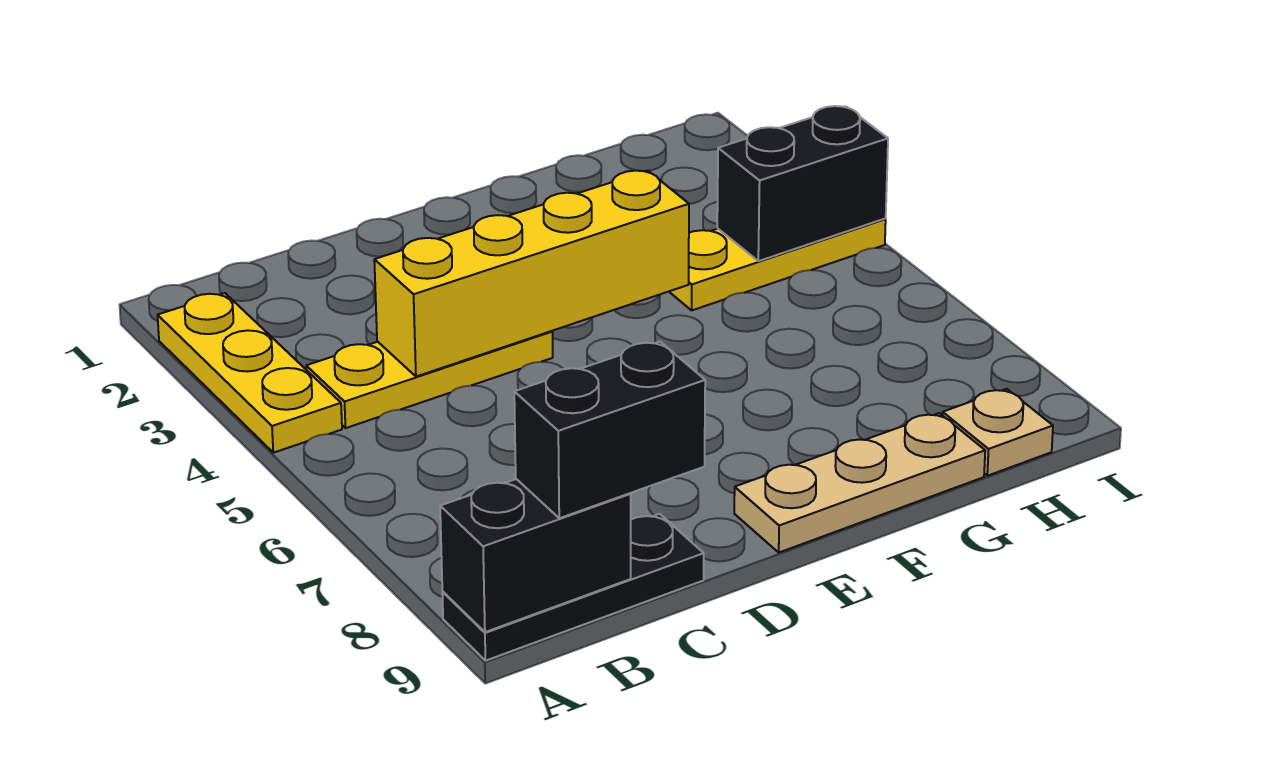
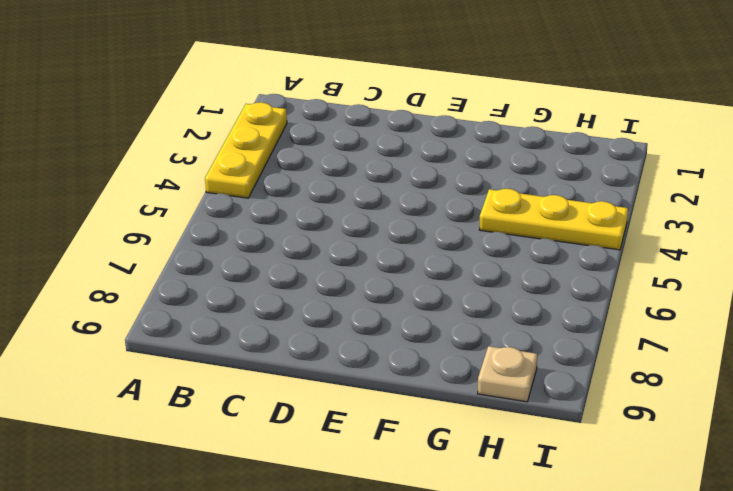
none -> black plate A9:C9 level 1
none -> yellow plate B4:D4 level 1

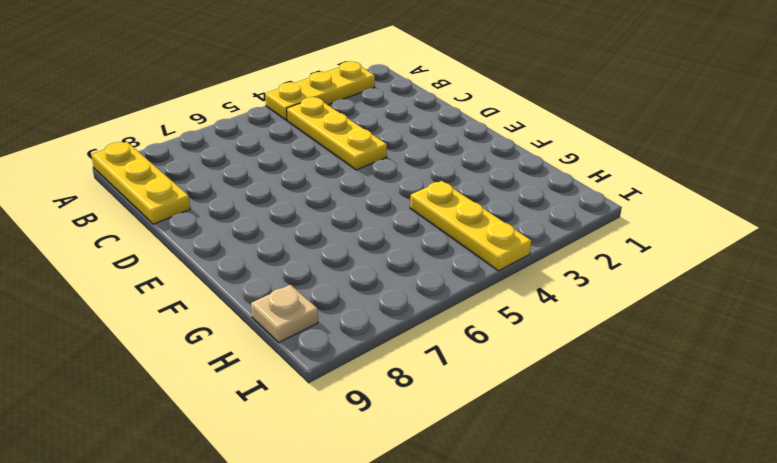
yellow plate A9:C9 level 1 -> black plate A9:C9 level 1
none -> tan plate E9:G9 level 1
none -> black brick A9:B9 level 2

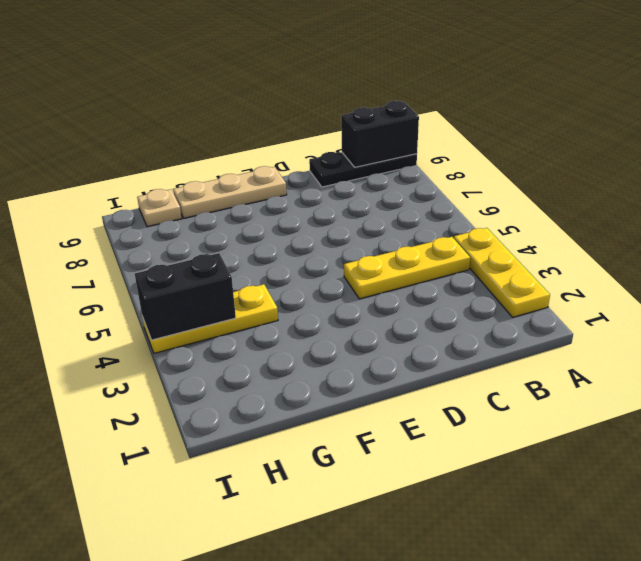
none -> yellow brick C4:F4 level 2
none -> black brick B9:C9 level 3

